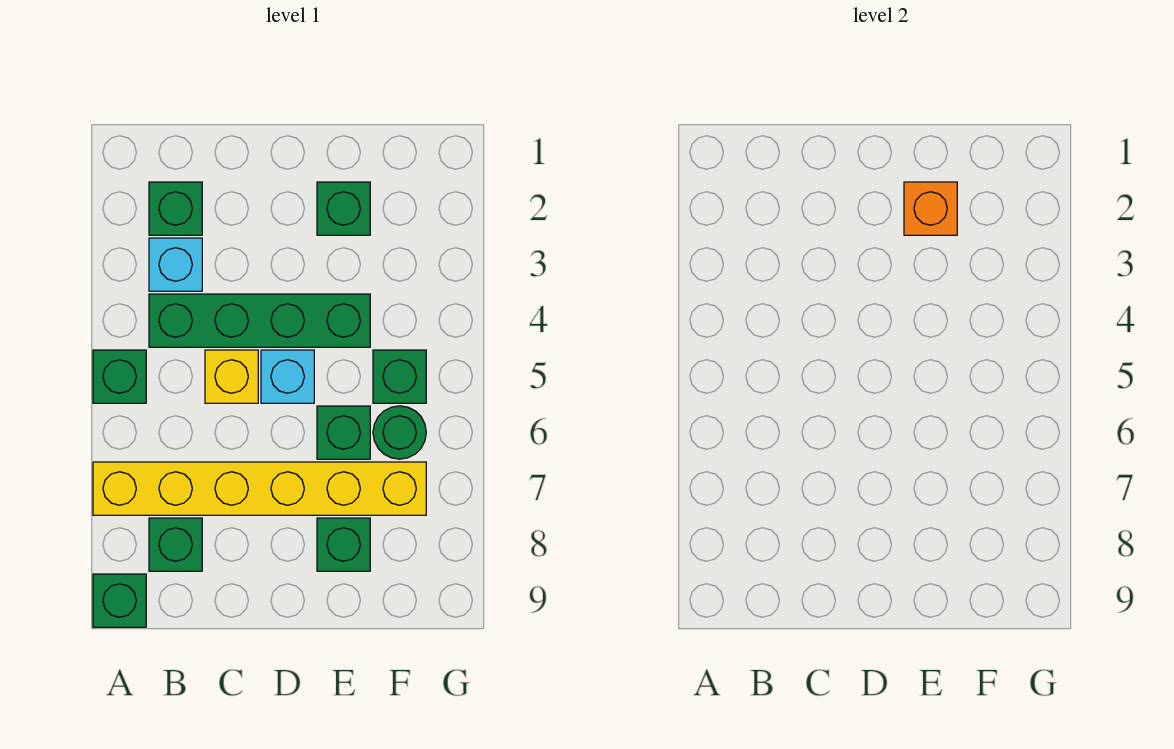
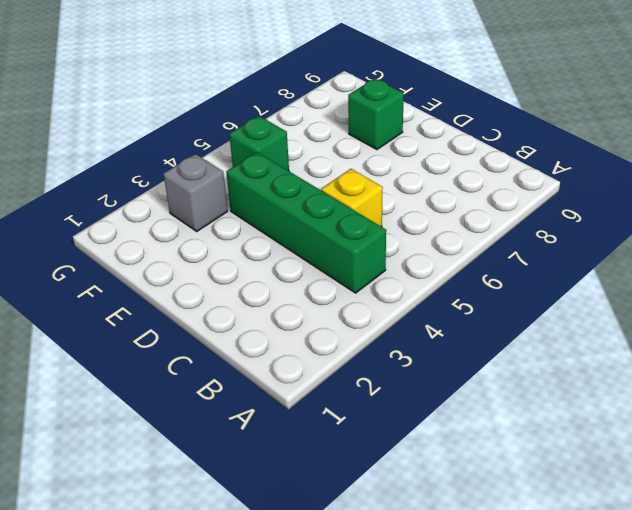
grey brick F3 level 1 -> none
none -> green brick A5 level 1
none -> yellow brick A7:F7 level 1
none -> green brick A9 level 1

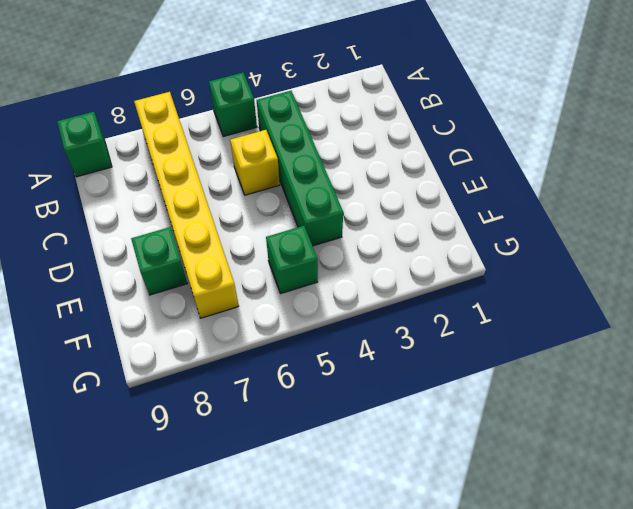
none -> green brick B2 level 1
none -> cyan brick B3 level 1
none -> green brick B8 level 1

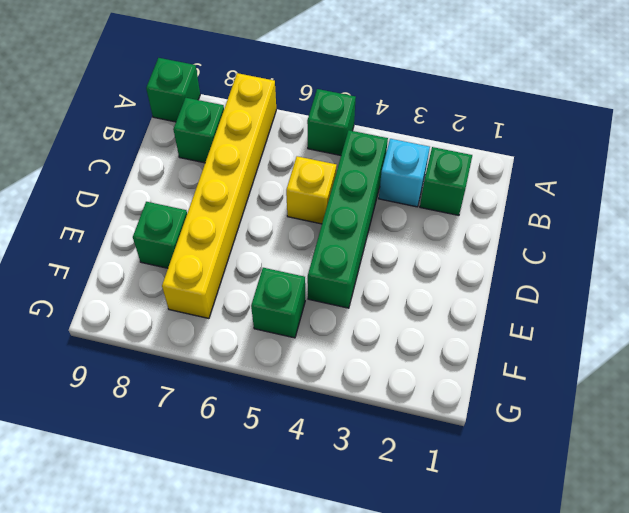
none -> cyan brick D5 level 1
none -> green brick E2 level 1
none -> green brick E6 level 1

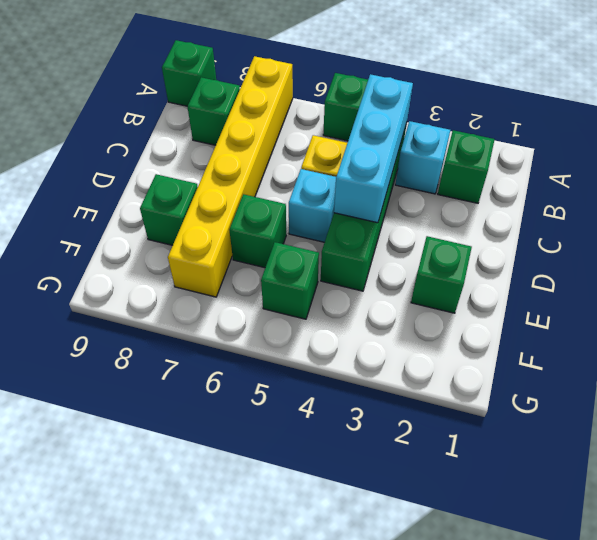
cyan brick B4:D4 level 2 -> none
none -> green round brick F6 level 1
none -> orange brick E2 level 2

